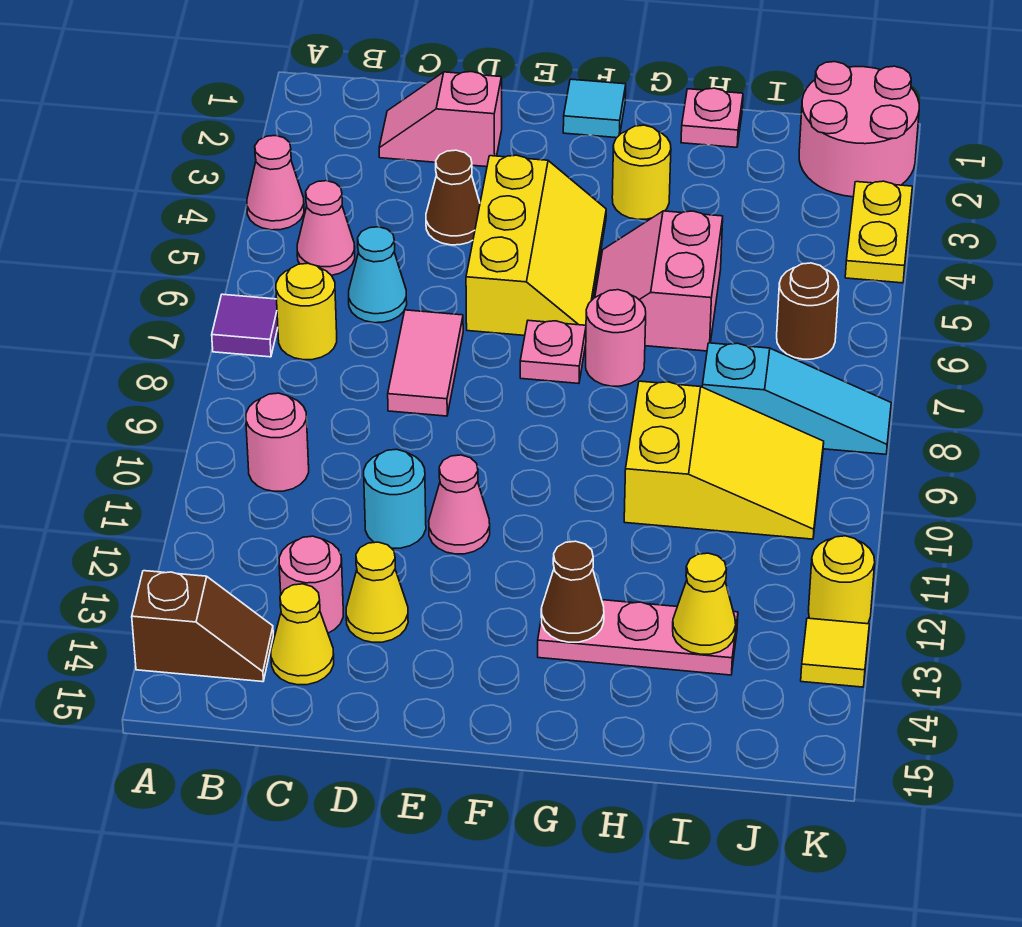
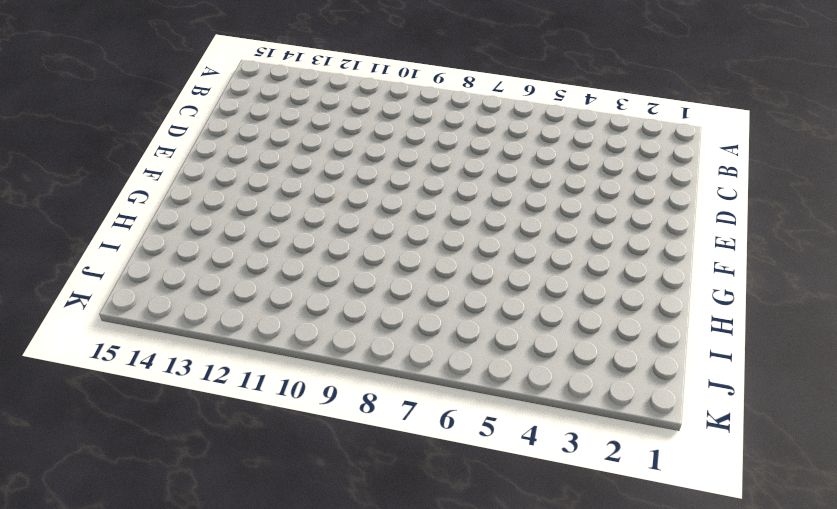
none -> pink cone A4 level 1
none -> purple tile A7 level 1
none -> brown slope A14:B14 level 1 top A
none -> pink cone B5 level 1

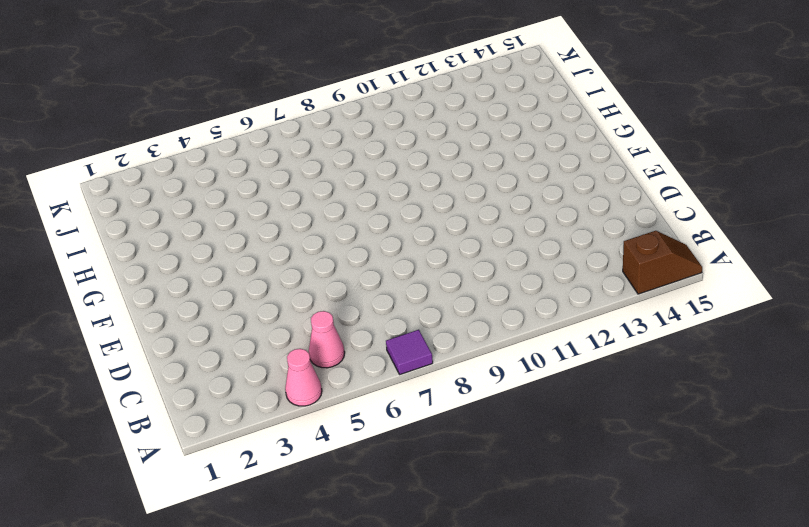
brown slope A14:A15 level 1 top 14 -> brown slope A14:B14 level 1 top A
none -> yellow round brick B7 level 1
none -> pink round brick B10 level 1
none -> pink slope C2:D2 level 1 top D
none -> cyan cone C6 level 1

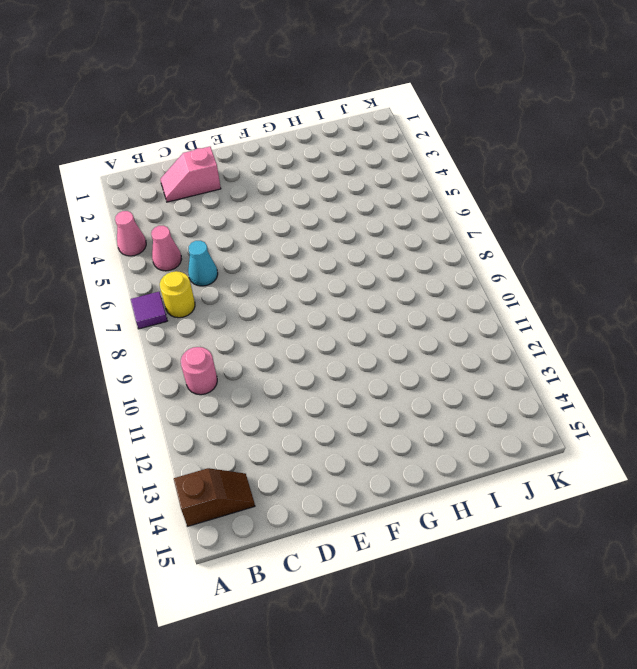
none -> pink round brick C13 level 1
none -> yellow cone C14 level 1
none -> brown cone D4 level 1
none -> pink tile D7:D8 level 1

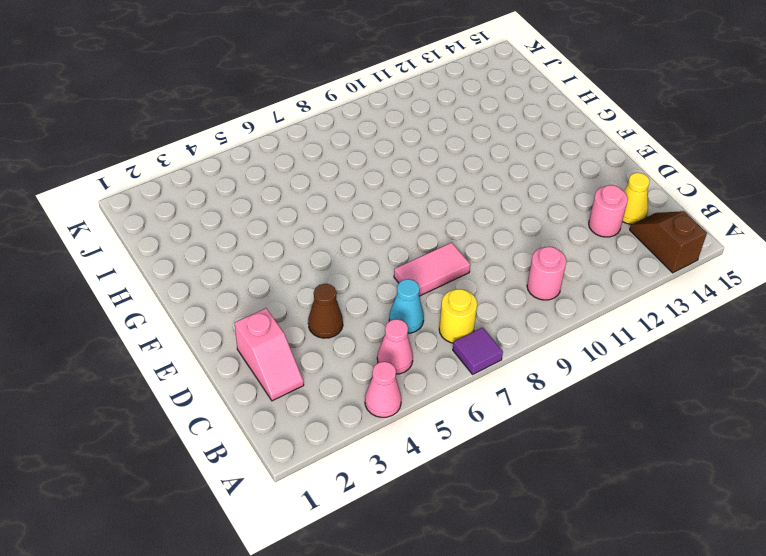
none -> cyan round brick D11 level 1
none -> yellow cone D13 level 1
none -> yellow slope E4:F6 level 1 top E
none -> pink cone E11 level 1

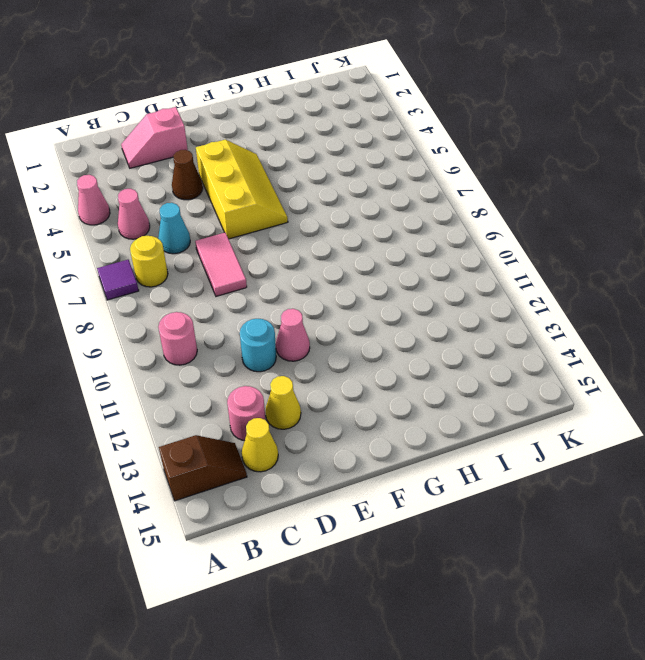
none -> cyan tile F1 level 1
none -> pink plate F7 level 1
none -> yellow round brick G3 level 1
none -> pink slope G5:H6 level 1 top H

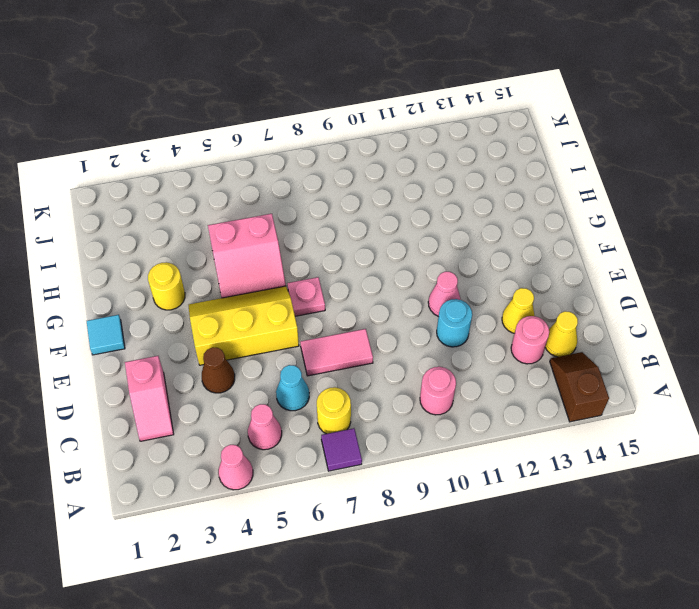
none -> pink round brick G7 level 1
none -> pink plate G13:I13 level 1
none -> pink plate H1 level 1
none -> yellow slope H9:J10 level 1 top H

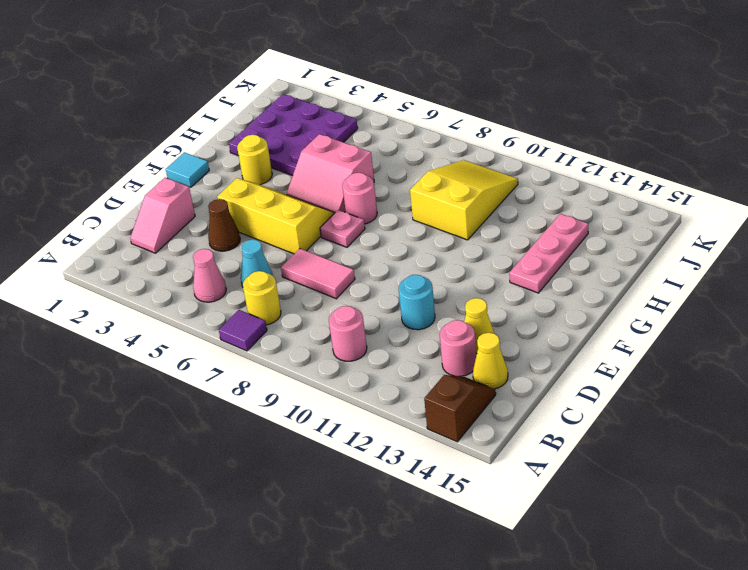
purple plate H2:J4 level 1 -> pink round brick J1:K2 level 1
none -> pink cone A4 level 1
none -> pink cone E11 level 1
none -> pink plate H1 level 1
none -> cyan slope I8:K8 level 1 top I

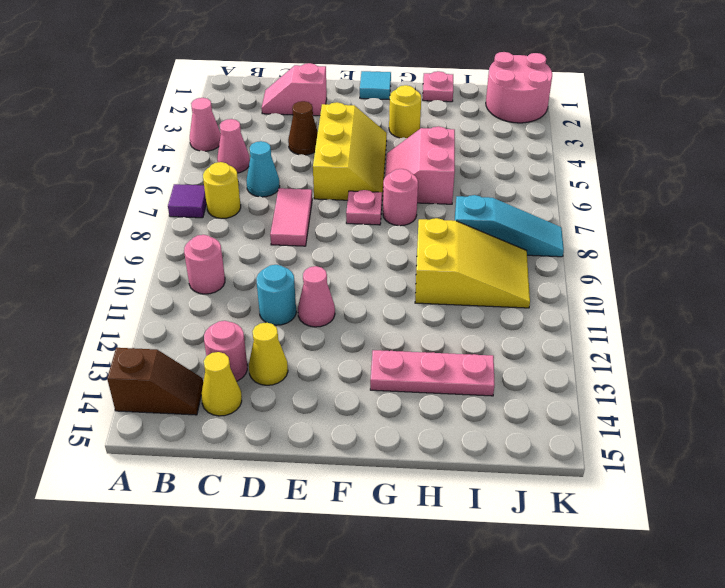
none -> brown round brick J6 level 1
none -> yellow plate K3:K4 level 1
none -> yellow round brick K12 level 1
none -> yellow tile K13 level 1

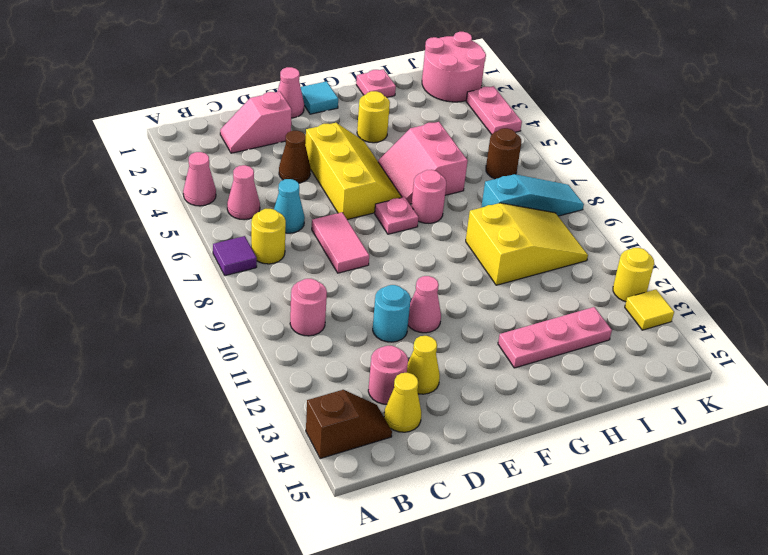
pink cone E1 level 1 -> none
pink plate K3:K4 level 1 -> yellow plate K3:K4 level 1
none -> brown cone G13 level 2
none -> yellow cone I13 level 2

